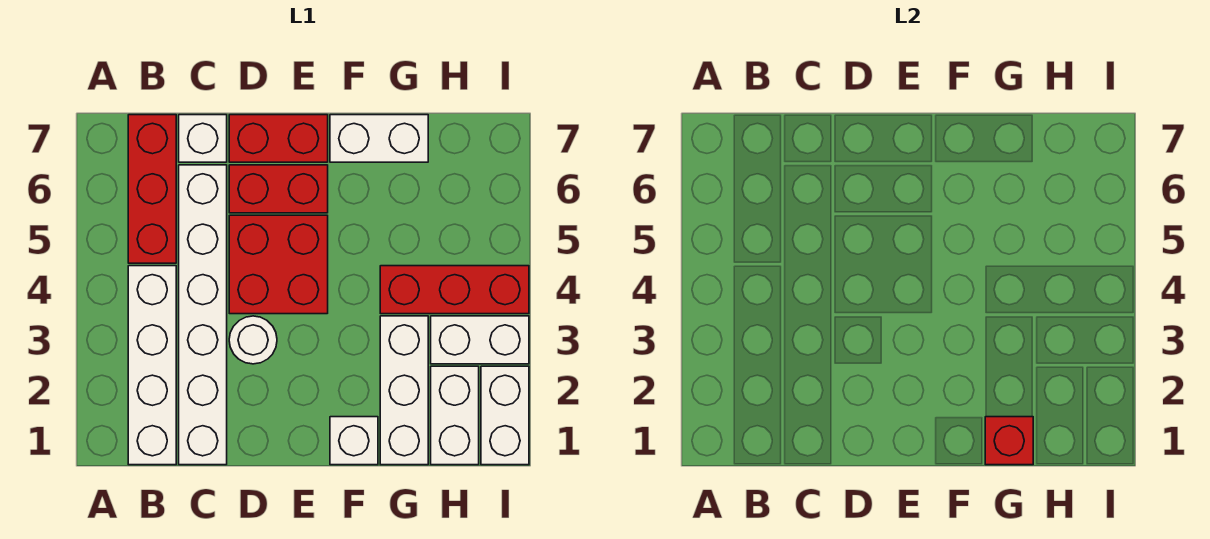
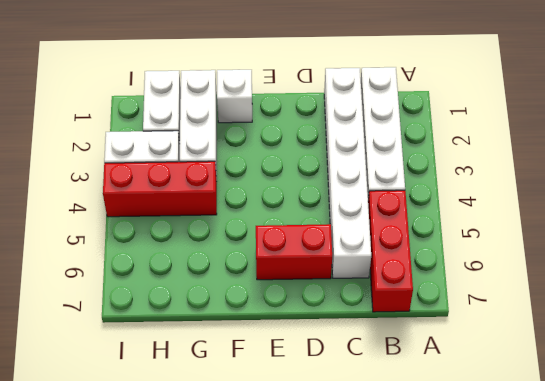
none -> white brick C7 level 1
none -> white round brick D3 level 1
none -> red brick D4:E5 level 1

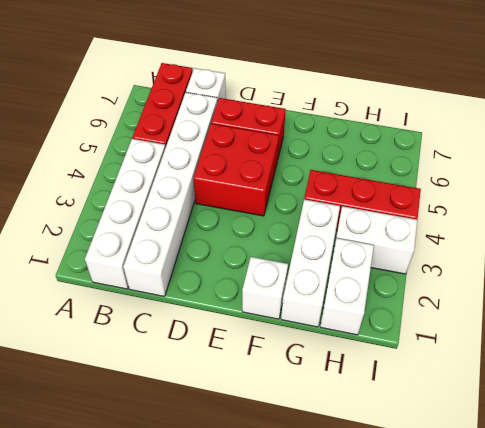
none -> white round brick D3 level 1
none -> red brick D7:E7 level 1
none -> white brick F7:G7 level 1

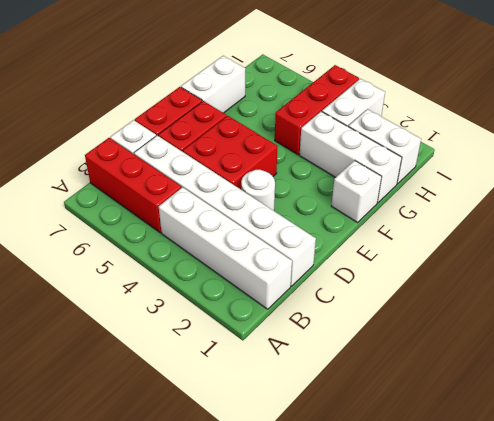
none -> white brick I1:I2 level 1
none -> red brick G1 level 2

